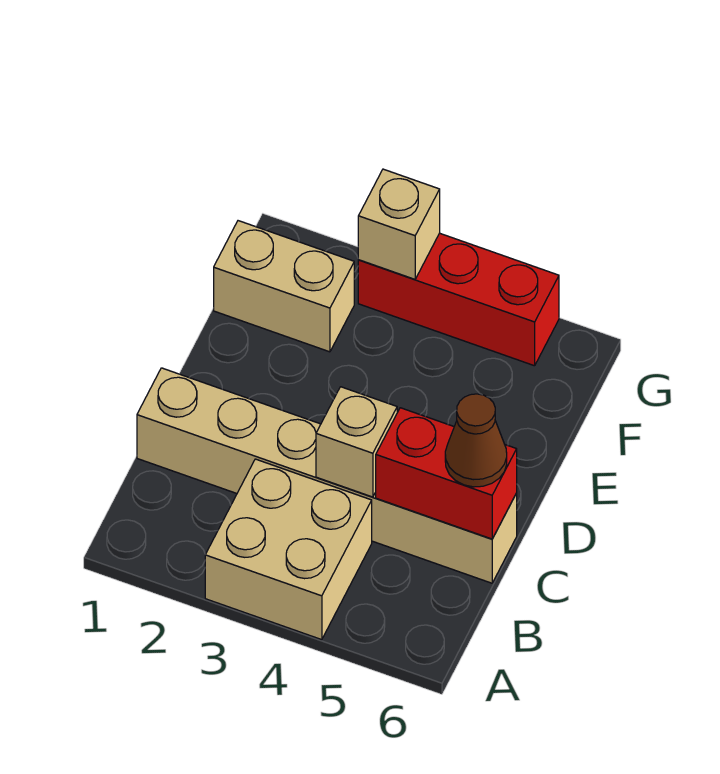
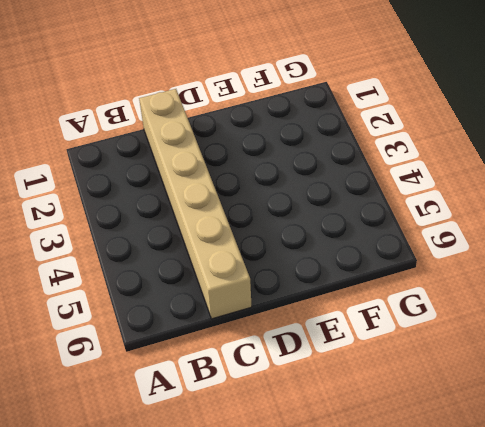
none -> tan brick A3:B4 level 1
none -> tan brick F1:F2 level 1

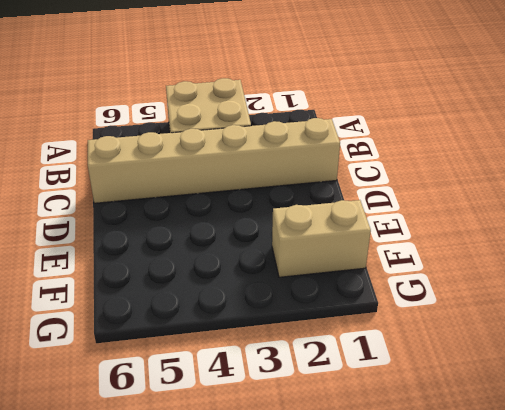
none -> red brick G3:G5 level 1
none -> tan brick C4 level 2

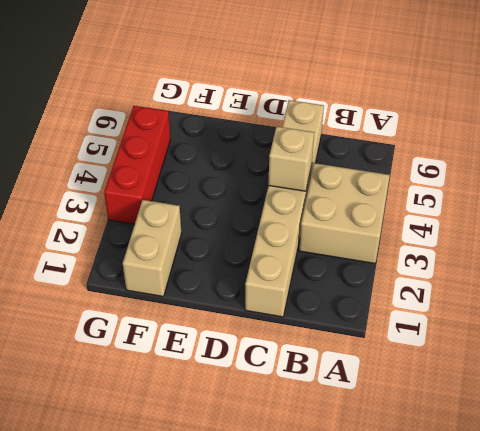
none -> red brick C5:C6 level 2
none -> tan brick G3 level 2

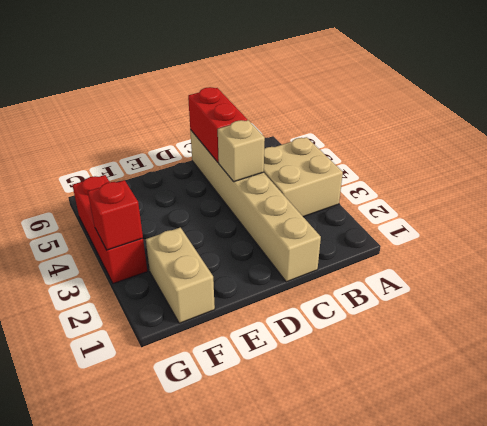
red brick G3 level 2 -> tan brick G3 level 2
none -> brown cone C6 level 3

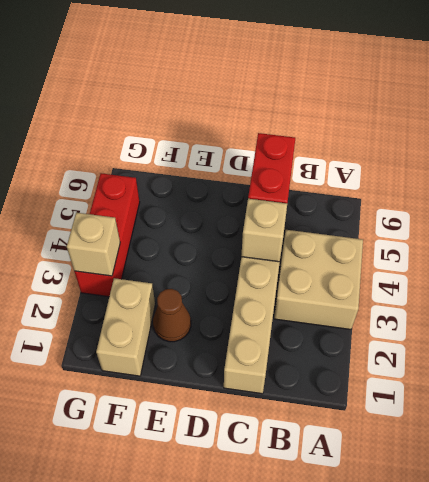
brown cone E2 level 1 -> brown cone C6 level 3

